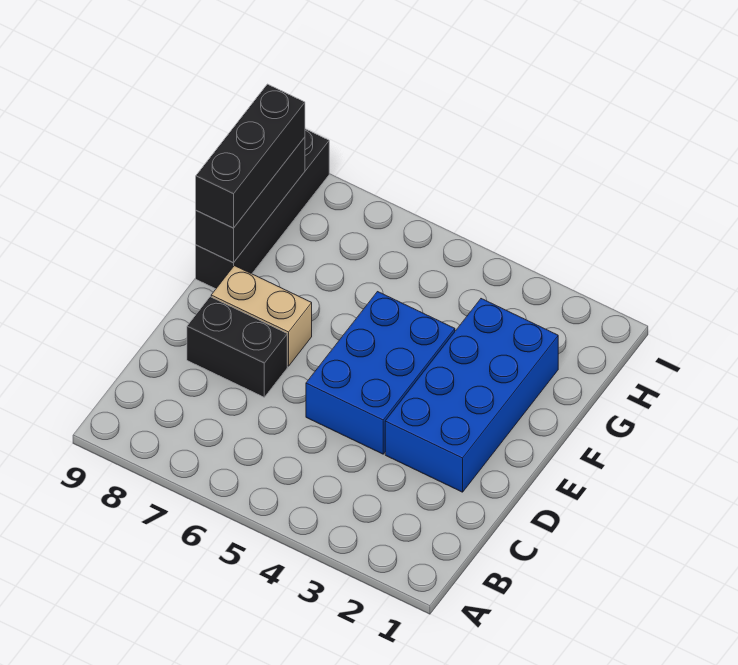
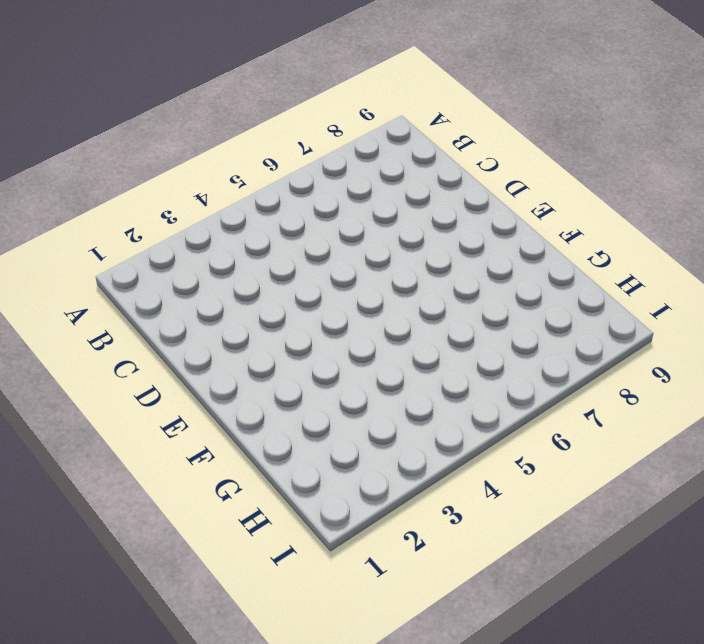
none -> blue brick D2:G3 level 1
none -> blue brick D4:F5 level 1

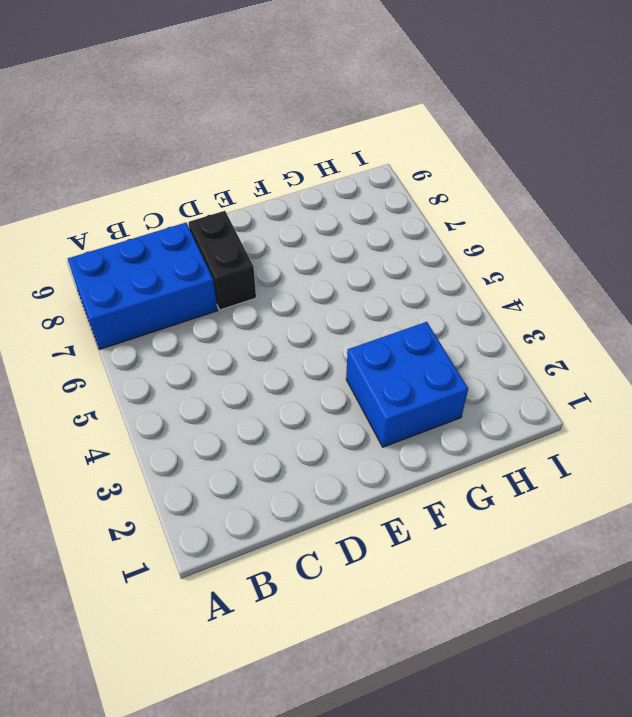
blue brick A7:C8 level 1 -> blue brick D4:F5 level 1
blue brick F2:G3 level 1 -> blue brick D2:G3 level 1
none -> tan brick E7:E8 level 1
none -> black brick F9:I9 level 1

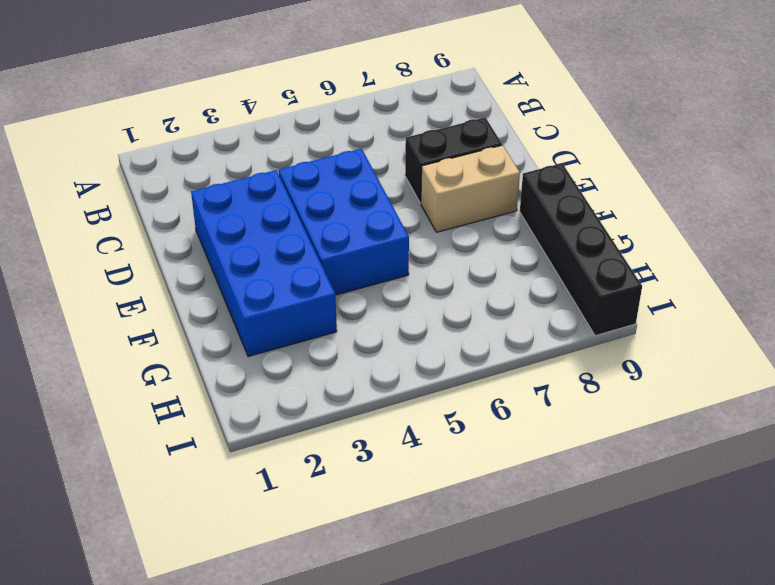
none -> black brick F9:H9 level 2
none -> black brick F9:H9 level 3

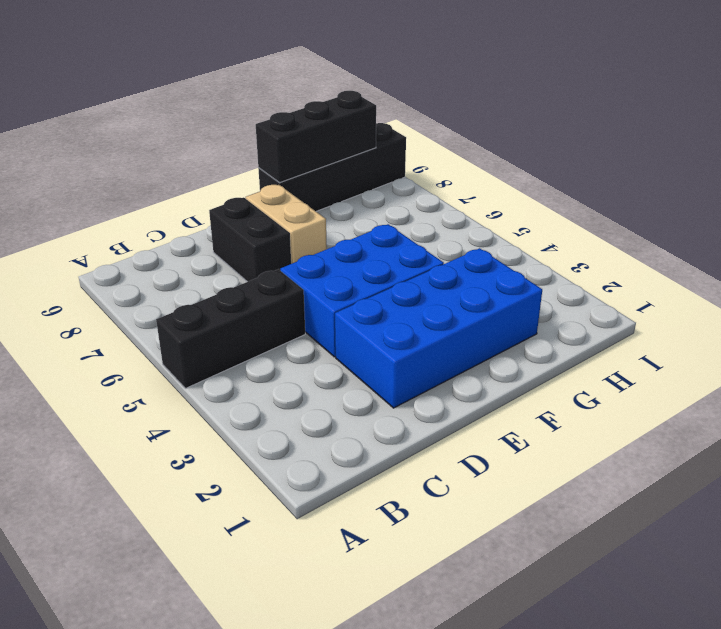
black brick A5:C5 level 1 -> black brick F9:H9 level 3

